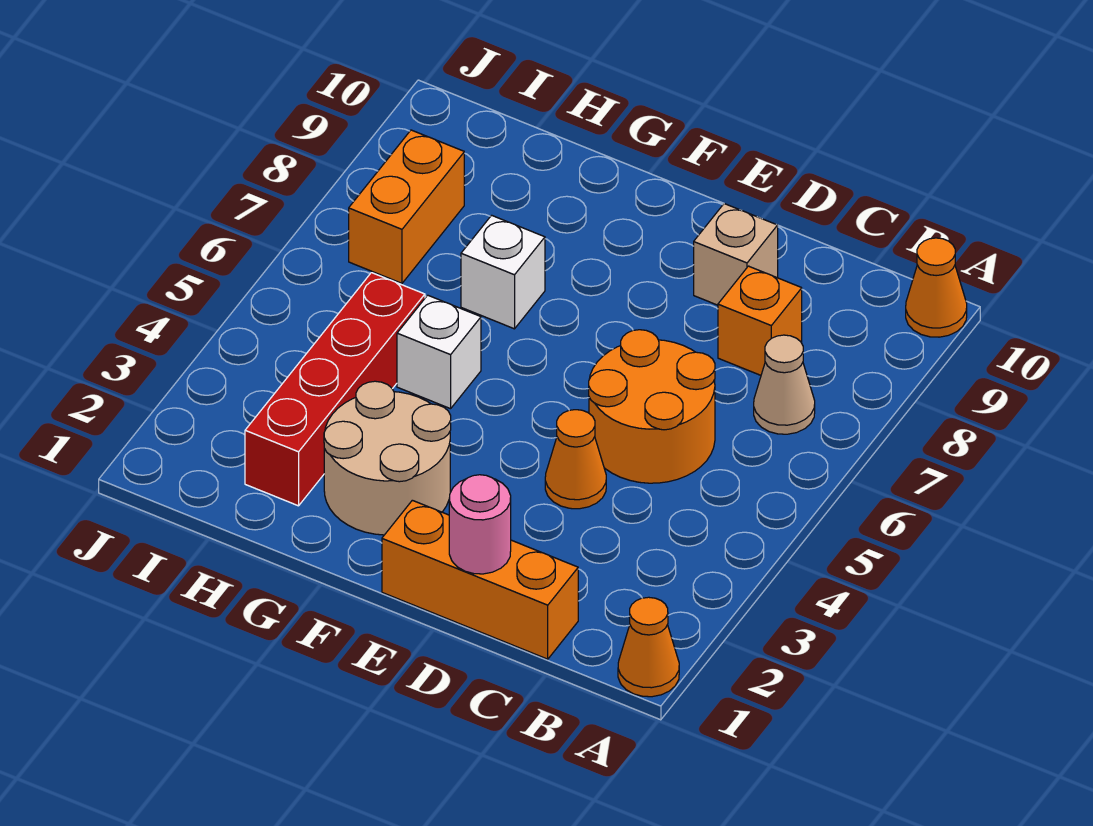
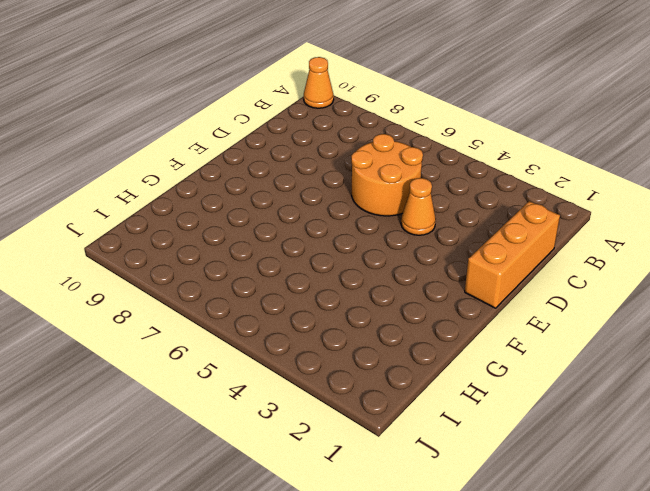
none -> orange cone A1 level 1
none -> tan cone B7 level 1
none -> orange brick C8 level 1

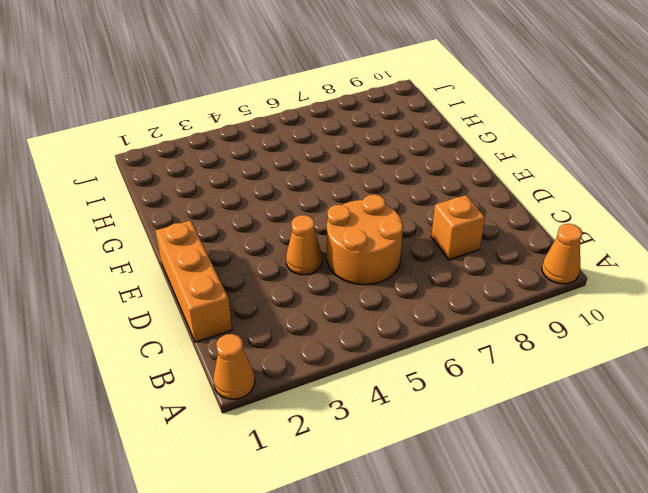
none -> tan cone B7 level 1
none -> tan brick D9 level 1
none -> tan round brick F2:G3 level 1

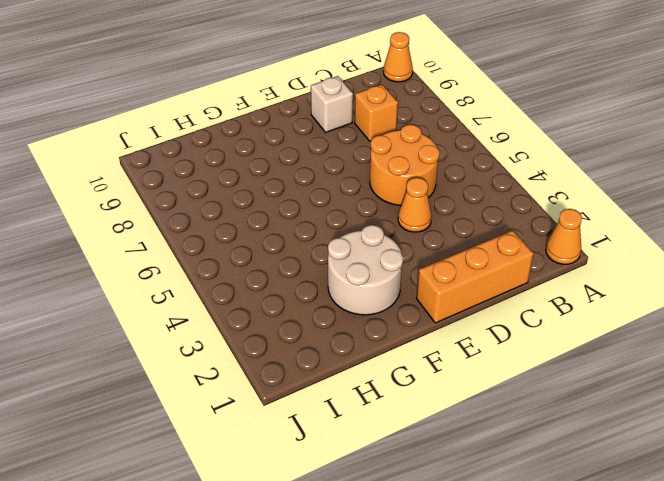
none -> tan cone B7 level 1
none -> white brick G5 level 1
none -> white brick G7 level 1

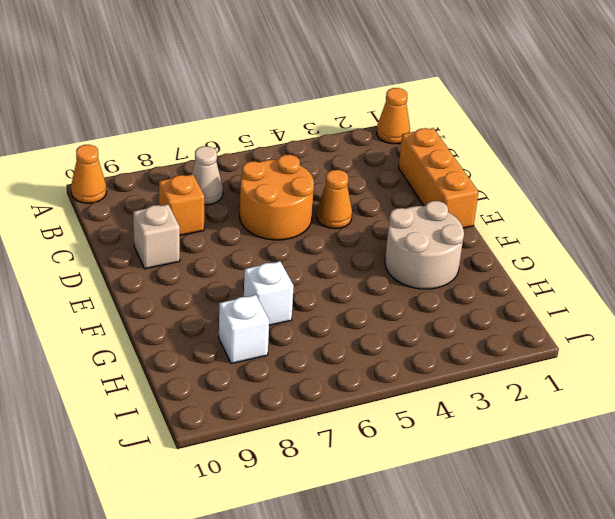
white brick H8 level 1 -> white brick G5 level 1
none -> red brick H2:H5 level 1
none -> orange brick I7:I8 level 1
none -> pink round brick D1 level 2

